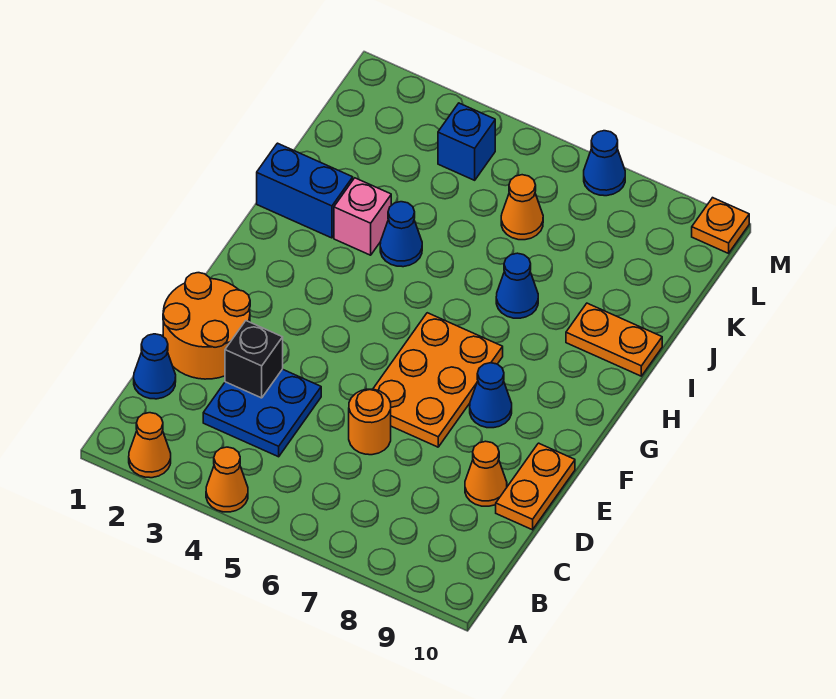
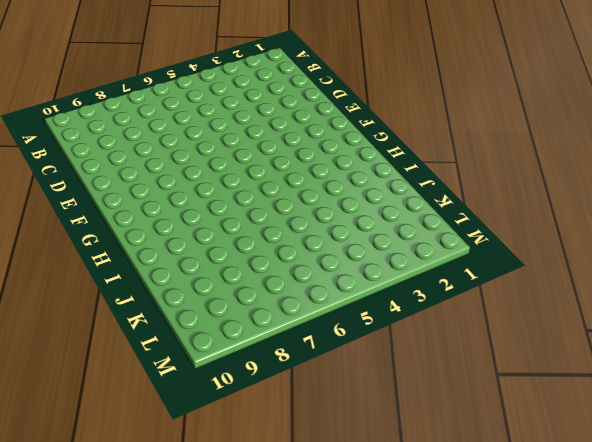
none -> orange cone A2 level 1
none -> orange cone A4 level 1
none -> blue cone C1 level 1

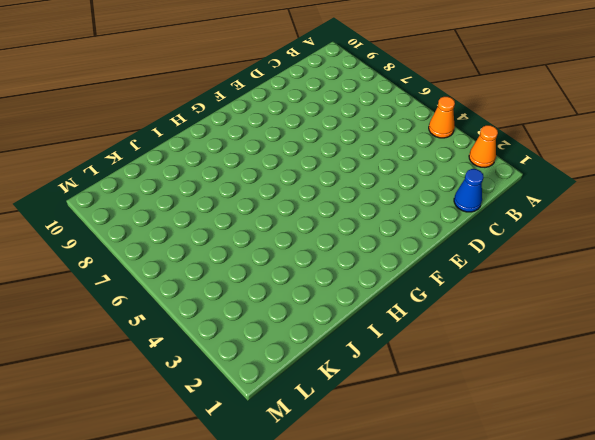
none -> blue plate C3:D4 level 1
none -> orange round brick D1:E2 level 1
none -> orange round brick D6 level 1

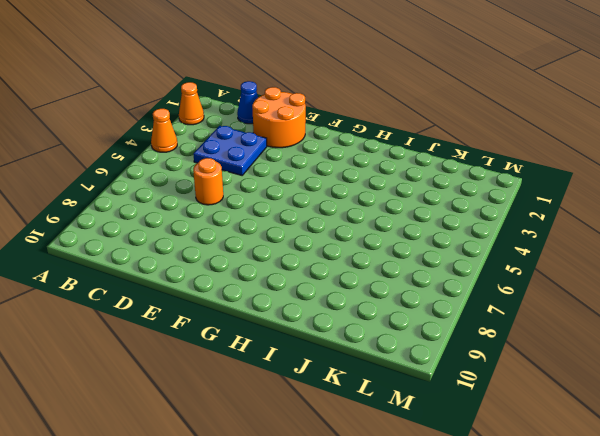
none -> orange cone D9 level 1
none -> orange plate D10:E10 level 1
none -> orange plate E6:G7 level 1

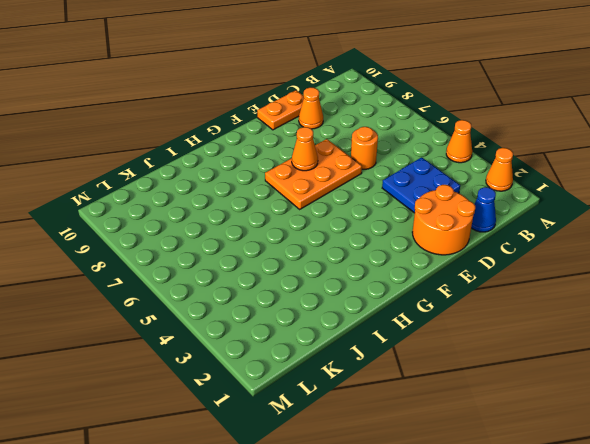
orange cone F7 level 2 -> orange cone K6 level 1
none -> blue cone F8 level 1
none -> blue brick I1:I2 level 1
none -> pink brick I3 level 1

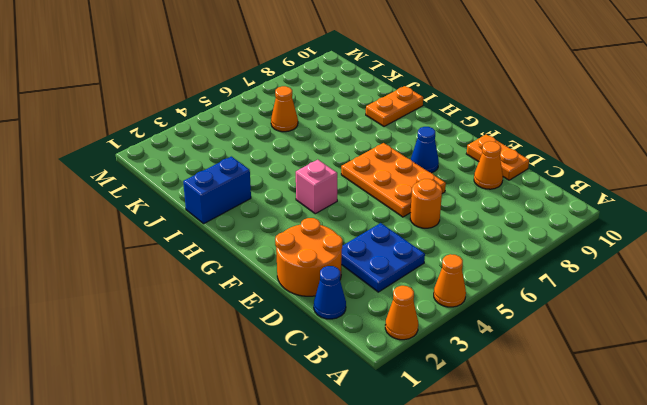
pink brick G4 level 1 -> pink brick I3 level 1
none -> blue cone I4 level 1
none -> blue cone I7 level 1
none -> blue brick L4 level 1

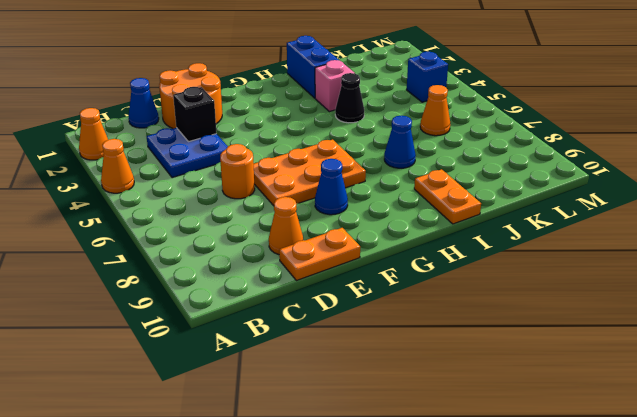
black cone I4 level 1 -> blue cone I4 level 1
none -> blue cone M7 level 1
none -> orange plate M10 level 1

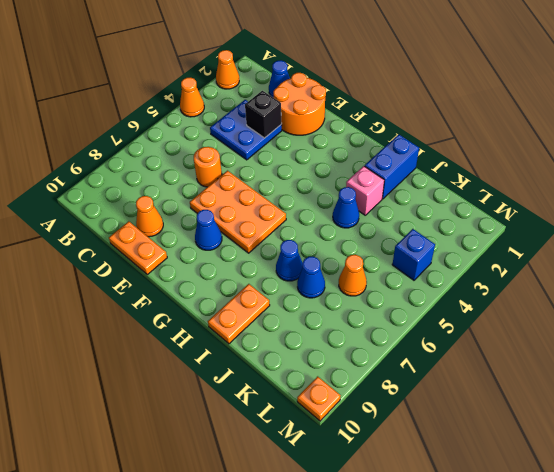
blue cone J7 level 1 -> blue cone M7 level 1

